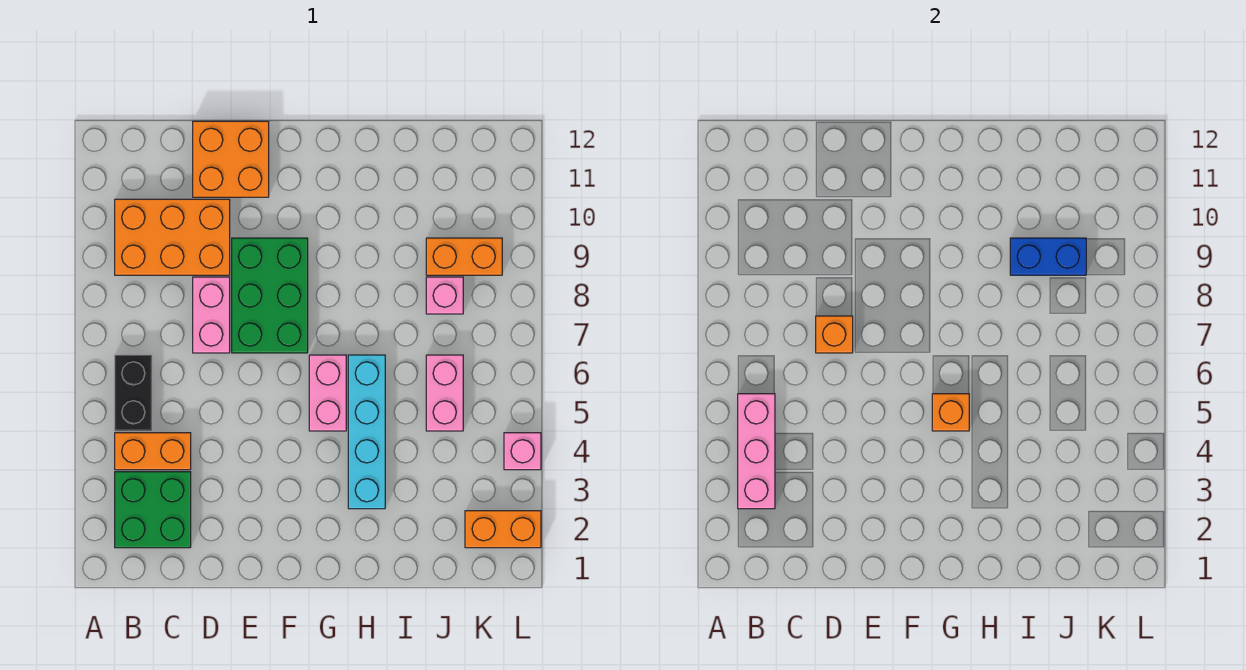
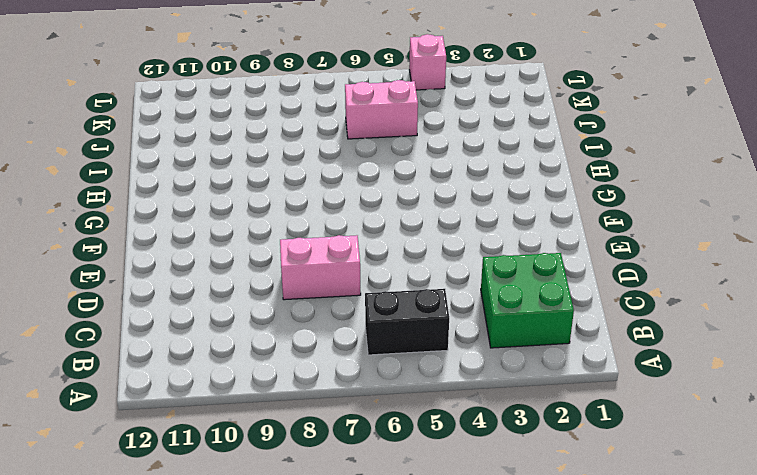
none -> orange brick B4:C4 level 1
none -> orange brick B9:D10 level 1
none -> orange brick D11:E12 level 1

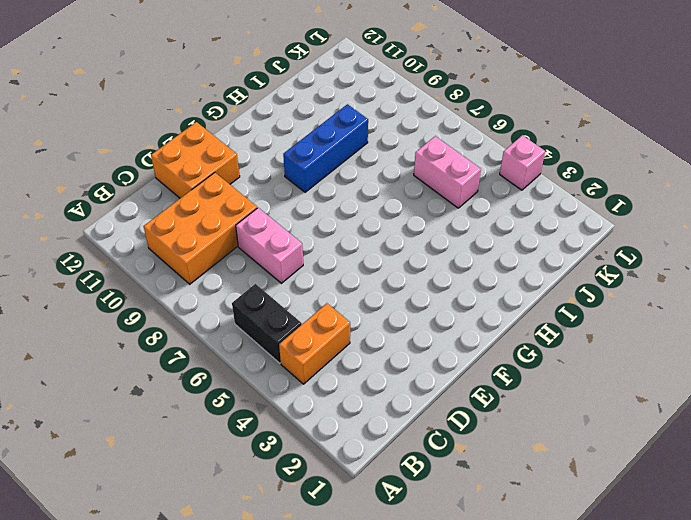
blue brick G9:I9 level 1 -> none
none -> green brick B2:C3 level 1
none -> green brick E7:F9 level 1
none -> pink brick G5:G6 level 1

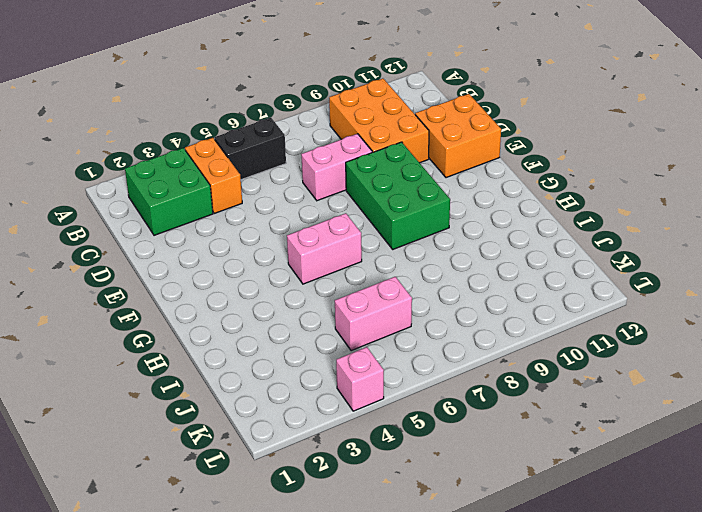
green brick E8:G9 level 1 -> green brick E7:F9 level 1
none -> cyan brick H3:H6 level 1
none -> pink brick J8 level 1
none -> orange brick J9:K9 level 1

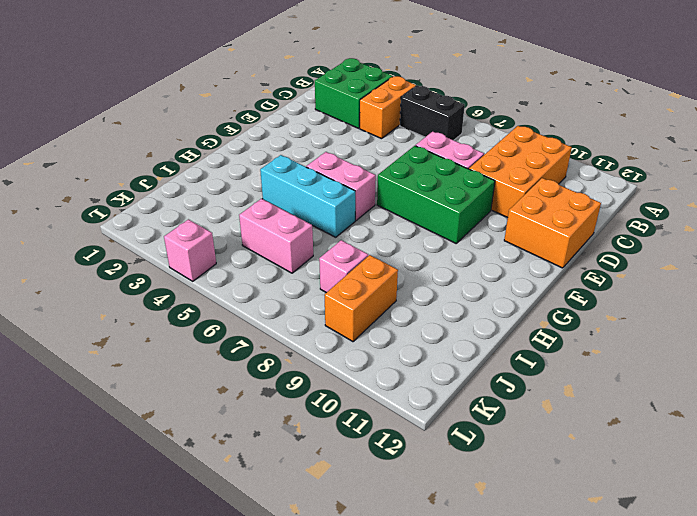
cyan brick H4:H6 level 1 -> cyan brick H3:H6 level 1
none -> orange brick K2:L2 level 1
none -> pink brick B3:B5 level 2
none -> orange brick D7 level 2

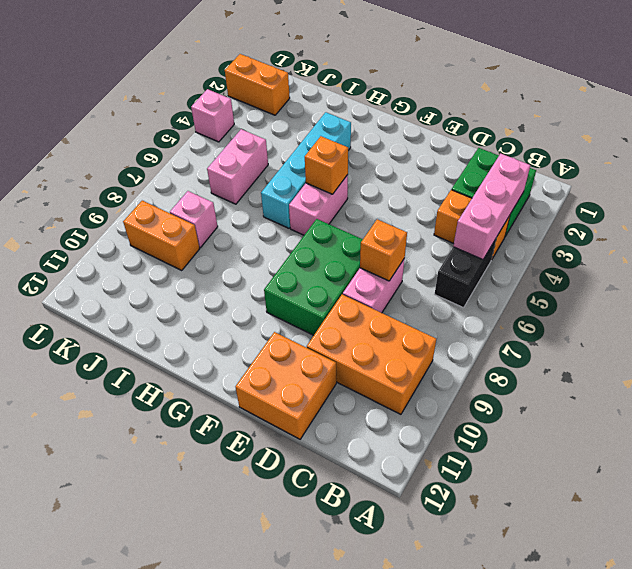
none -> blue brick I9:J9 level 2

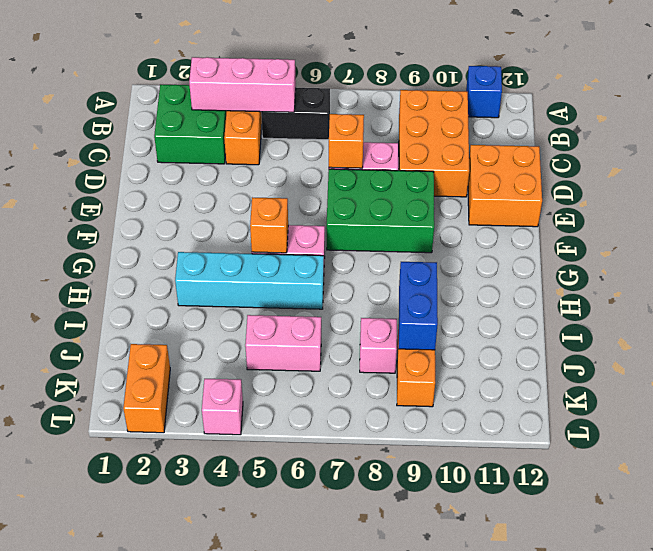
blue brick A11 level 1 -> none

